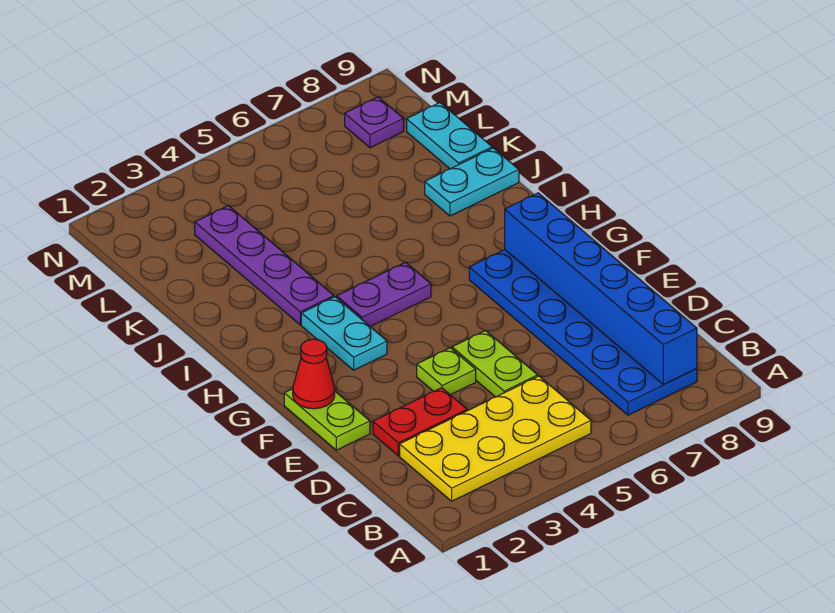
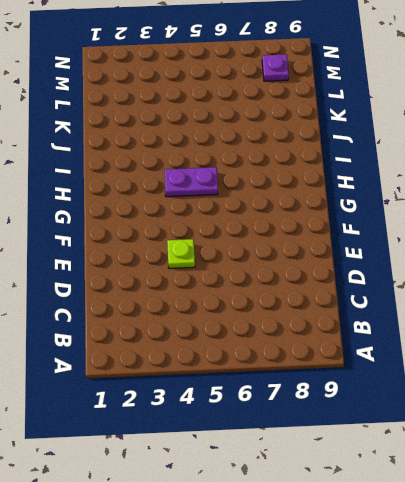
none -> yellow plate B2:C5 level 1
none -> blue plate B7:G8 level 1
none -> red plate D2:D3 level 1

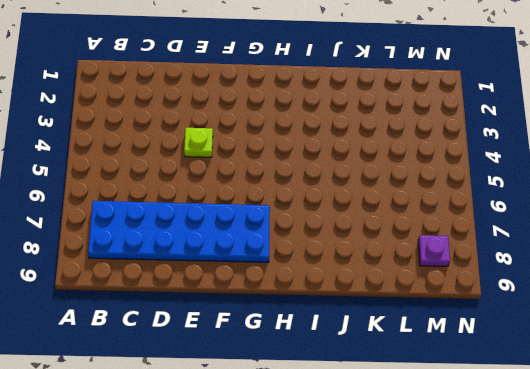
none -> yellow plate B2:C5 level 1
none -> red plate D2:D3 level 1
none -> lime plate D5:E5 level 1

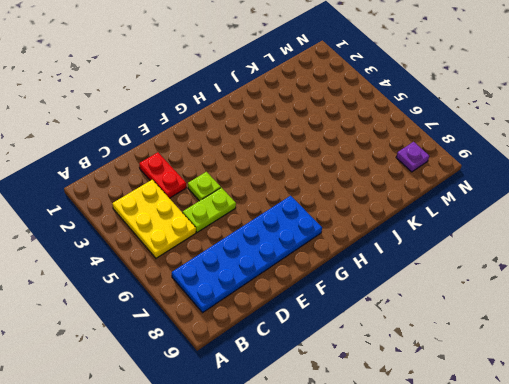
yellow plate B3:C5 level 1 -> yellow plate B2:C5 level 1
none -> lime plate E1:F1 level 1
none -> cyan plate G3:H3 level 1
none -> purple plate H4:H5 level 1

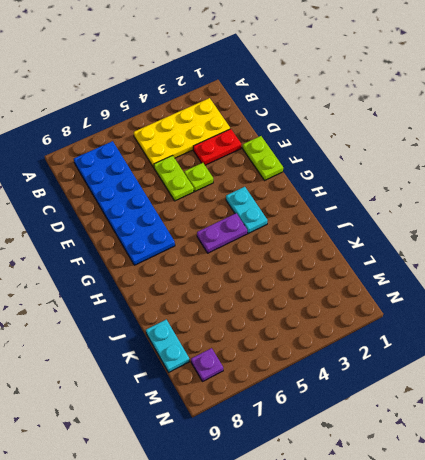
none -> purple plate I3:L3 level 1
none -> cyan plate J8:J9 level 1
none -> blue brick B8:G8 level 2

